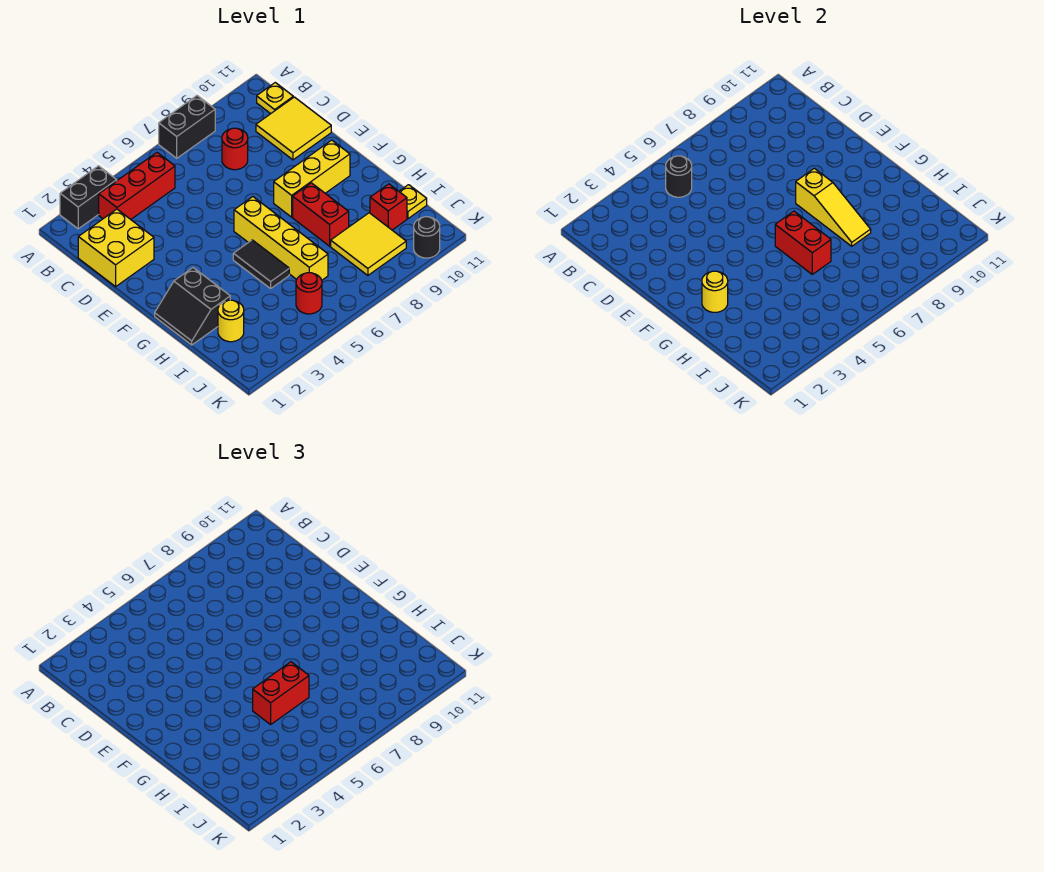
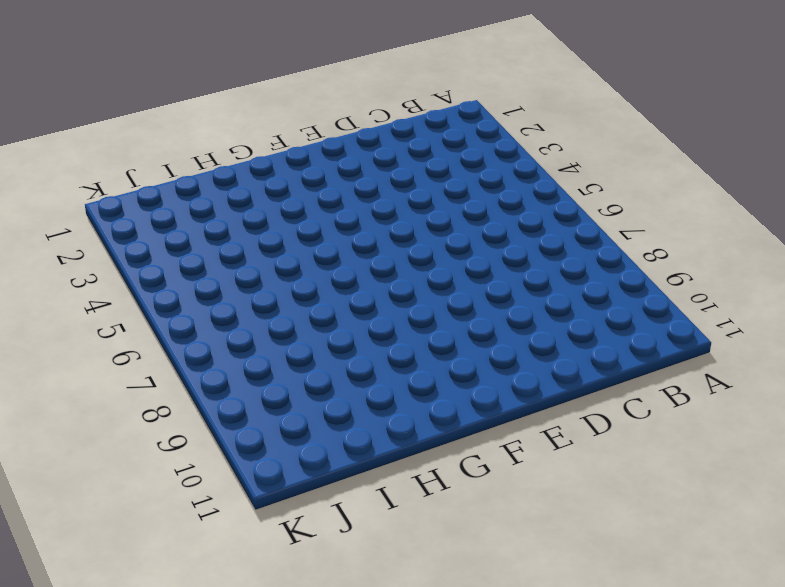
none -> black brick A2:A3 level 1
none -> black brick A7:A8 level 1
none -> red brick B3:B5 level 1

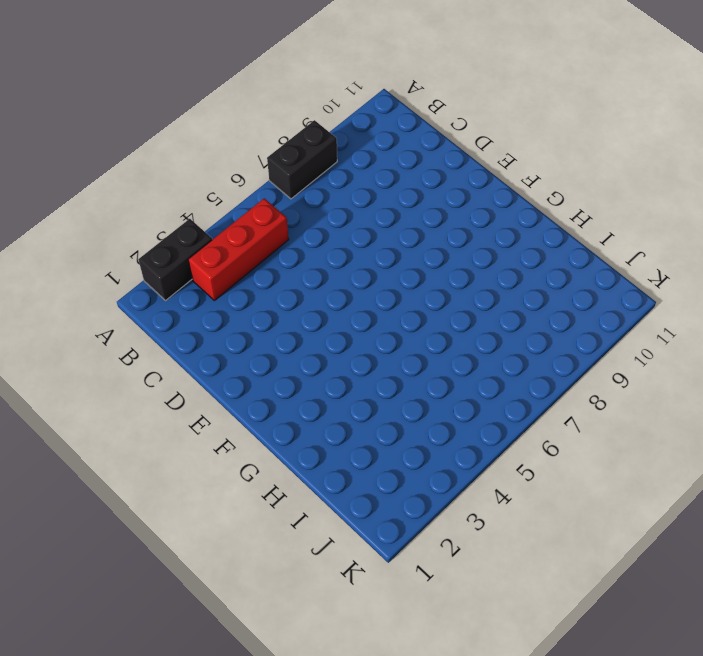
none -> yellow plate B11 level 1
none -> yellow brick C1:D2 level 1
none -> red round brick C8 level 1

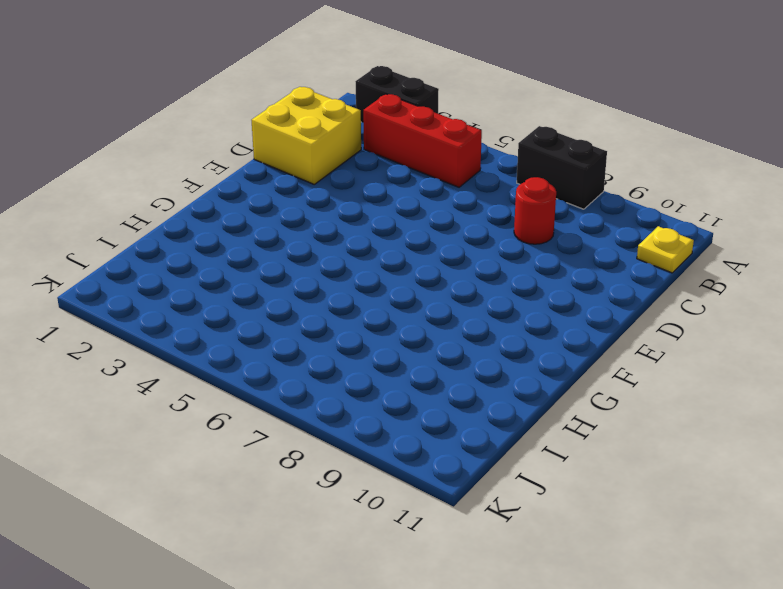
none -> yellow tile C10:D11 level 1
none -> yellow brick F6:I6 level 1
none -> yellow brick F8:F10 level 1

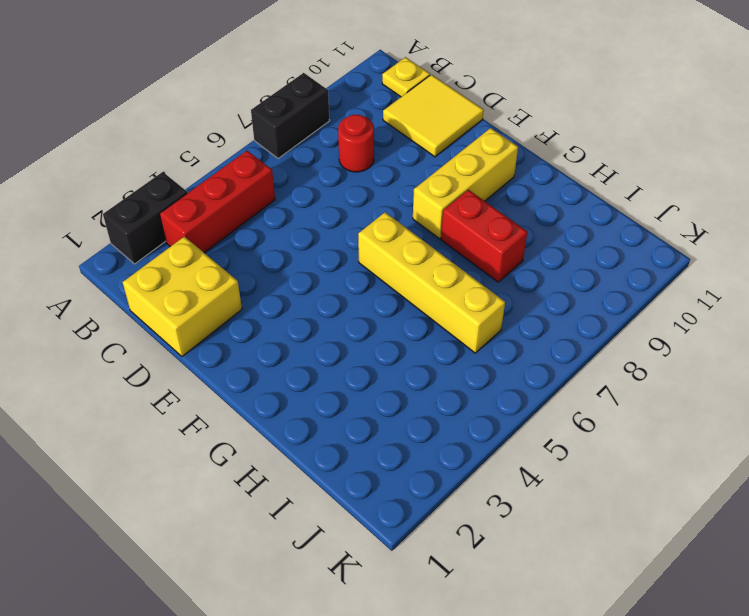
none -> black slope G1:H2 level 1 top 2
none -> black tile G5:H5 level 1
none -> yellow round brick I2 level 1

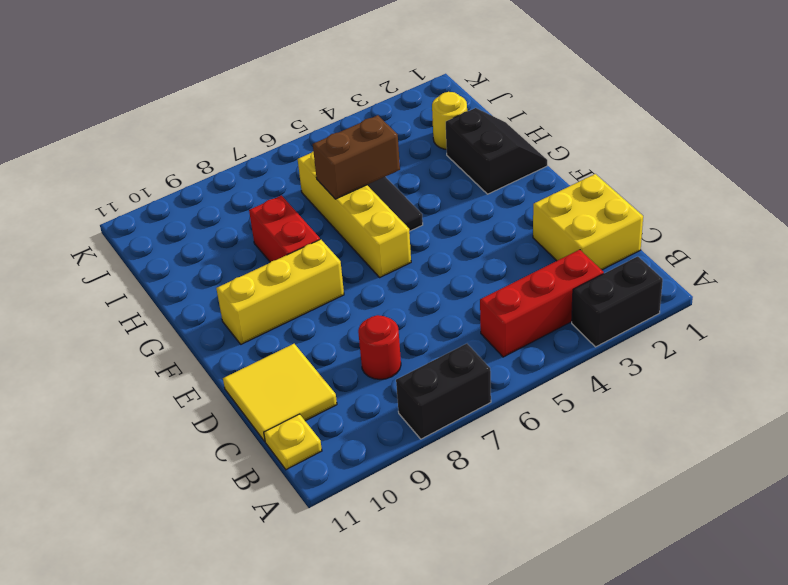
brown brick H5:H6 level 2 -> red brick G6:H6 level 2
none -> yellow tile I8:J9 level 1
none -> red brick I10 level 1
none -> yellow plate I11 level 1

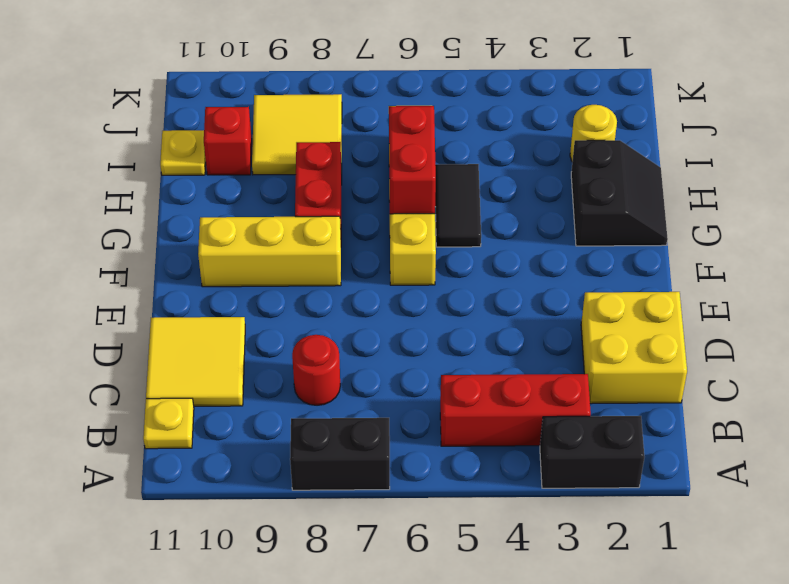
none -> red round brick J5 level 1
none -> black round brick K10 level 1
none -> black round brick B5 level 2

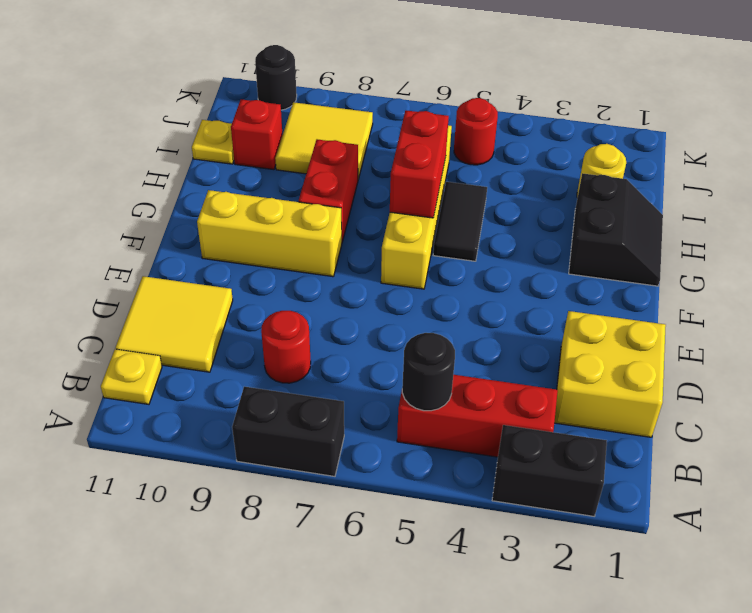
none -> yellow slope F8:H8 level 2 top F
none -> yellow round brick G2 level 2
none -> red brick H5:H6 level 3

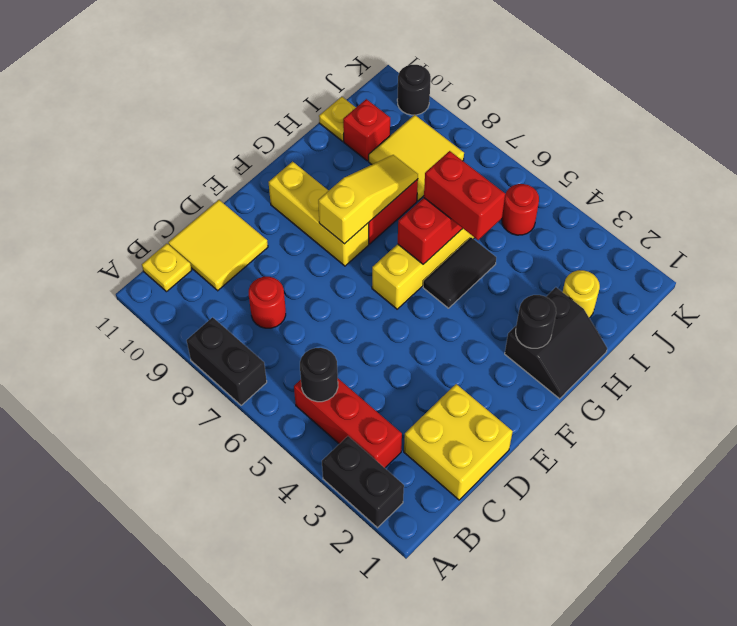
black round brick G2 level 2 -> yellow round brick G2 level 2

